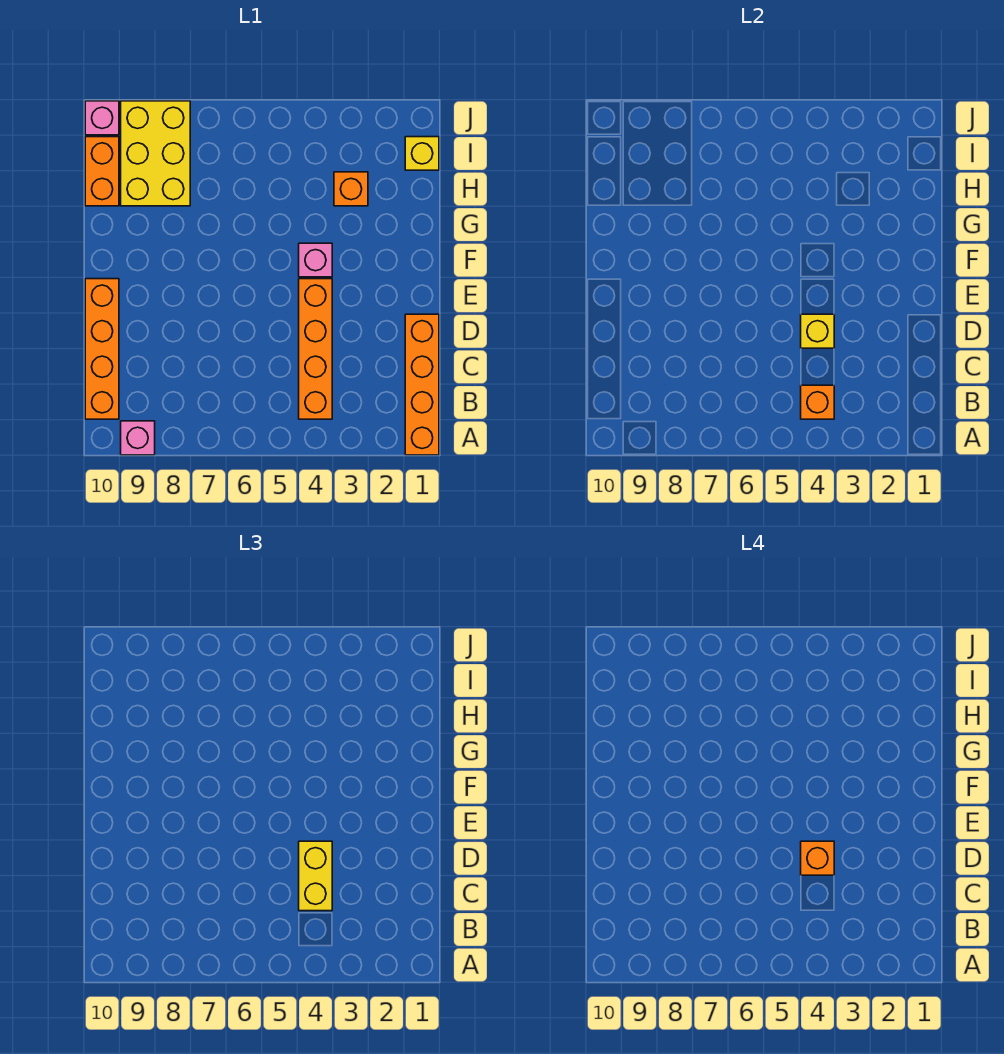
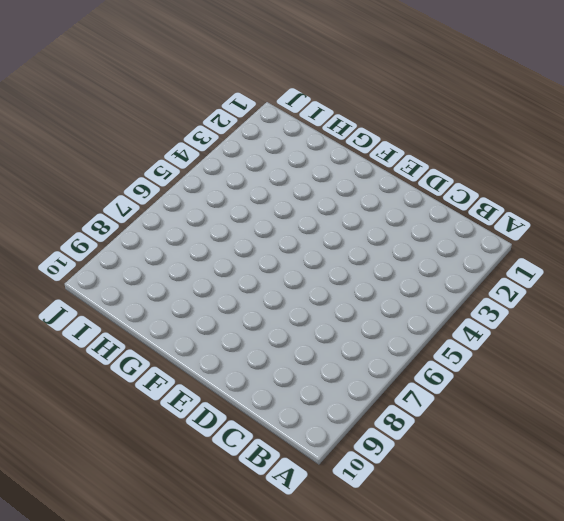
none -> orange brick A1:D1 level 1
none -> pink brick A9 level 1
none -> orange brick B4:E4 level 1

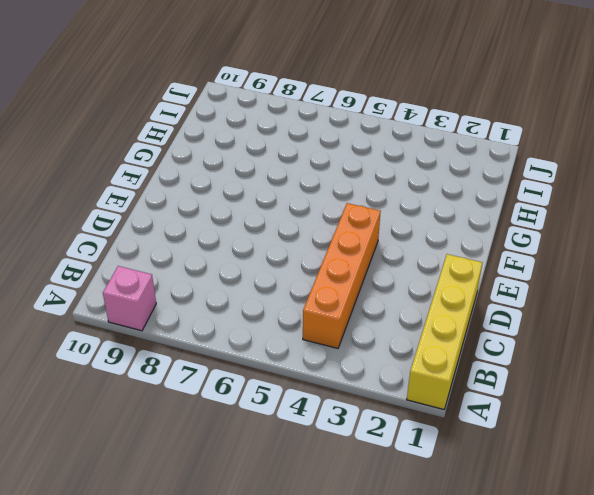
yellow brick A1:D1 level 1 -> orange brick A1:D1 level 1
none -> orange brick B10:E10 level 1
none -> pink brick F4 level 1
none -> orange brick H3 level 1

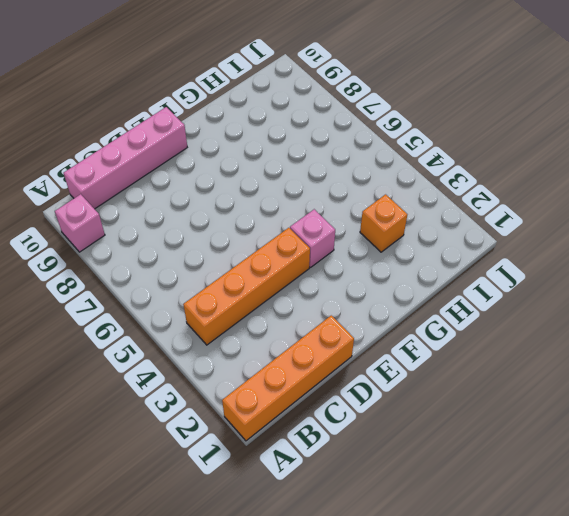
pink brick B10:E10 level 1 -> orange brick B10:E10 level 1
none -> yellow brick H8:J9 level 1
none -> orange brick H10:I10 level 1
none -> yellow brick I1 level 1

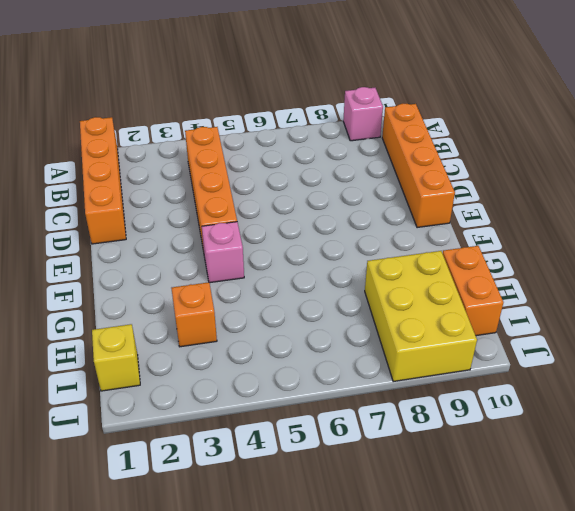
none -> pink brick J10 level 1
none -> orange brick B4 level 2
none -> yellow brick D4 level 2

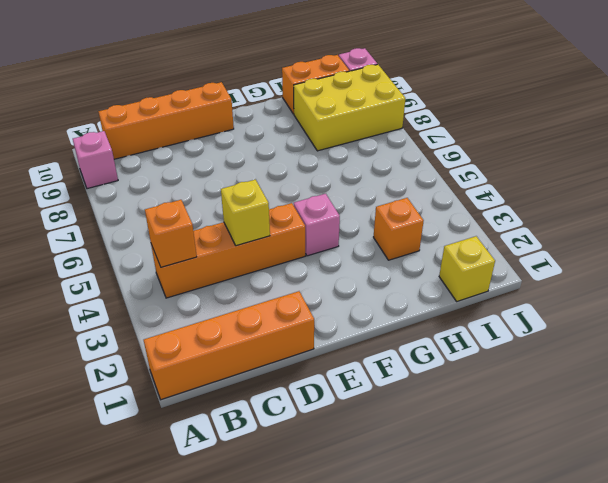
none -> yellow brick C4:D4 level 3
none -> orange brick D4 level 4

